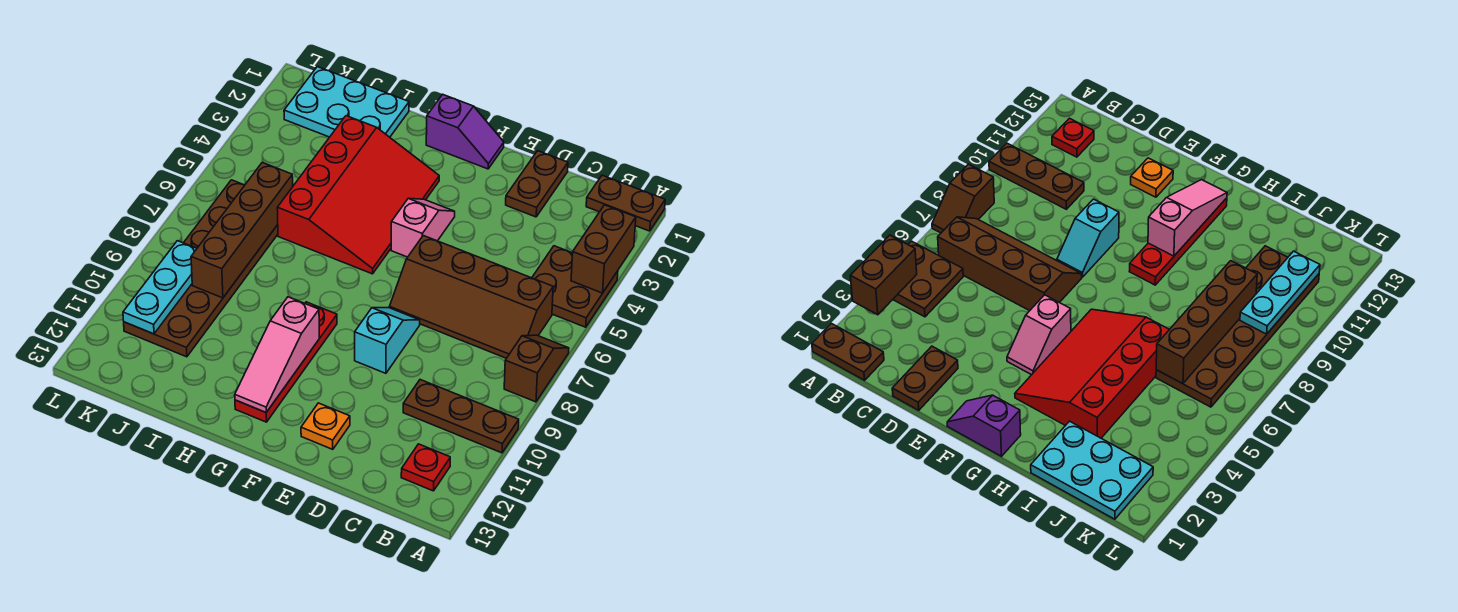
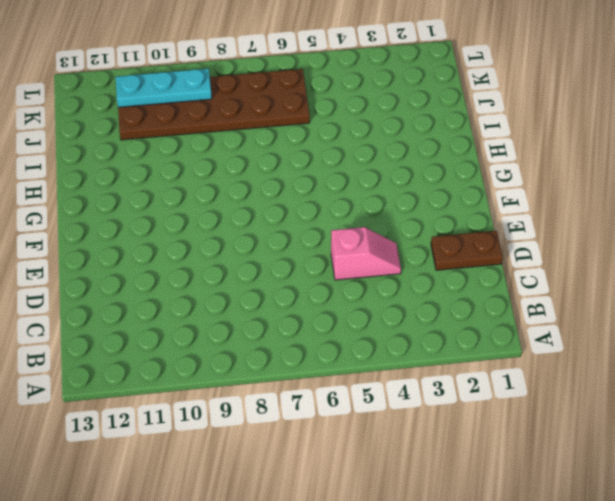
pink slope D4:D5 level 1 top 5 -> pink slope F4:F5 level 1 top 5
none -> brown plate A1:B1 level 1
none -> brown plate A4:B5 level 1
none -> brown slope A7:A8 level 1 top 8

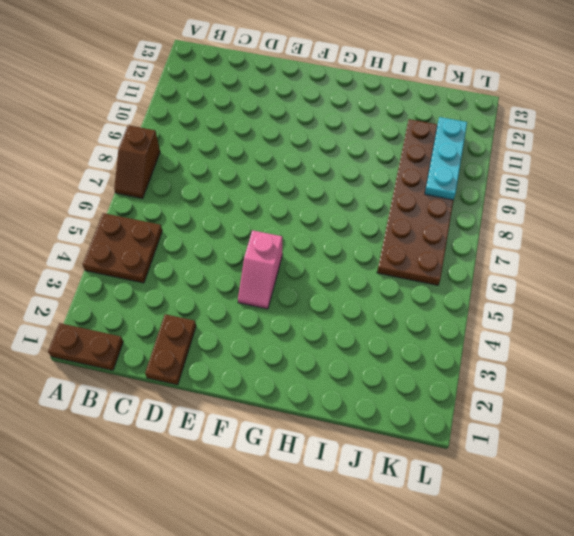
none -> brown plate A10:C10 level 1
none -> brown slope B6:E7 level 1 top 6
none -> red plate B12 level 1

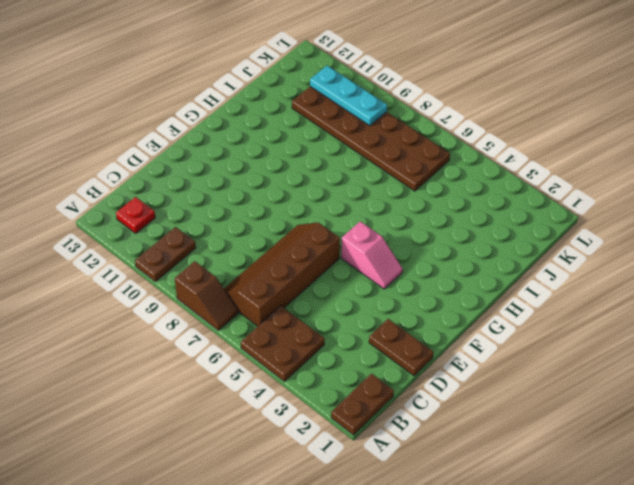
brown plate A10:B10 level 1 -> brown plate A10:C10 level 1
none -> cyan slope E8:E9 level 1 top 9
none -> orange plate E12 level 1
none -> purple slope F1:G1 level 1 top G

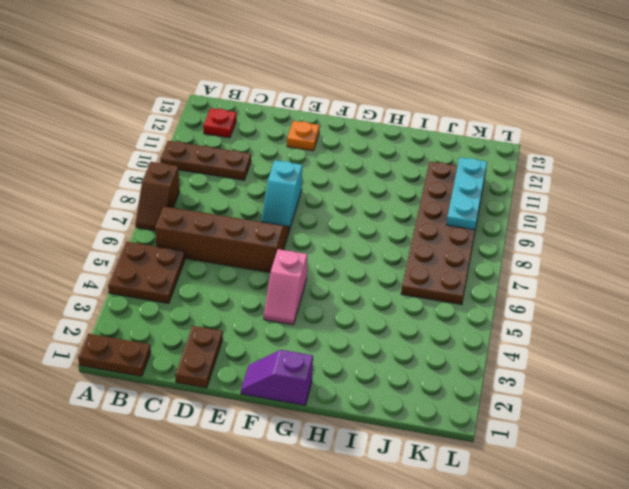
none -> red slope G3:I6 level 1 top I
none -> red plate G9:G12 level 1
none -> cyan plate I1:K2 level 1

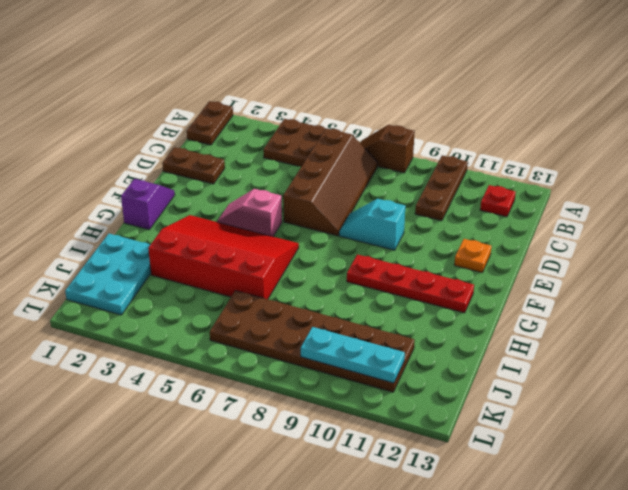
none -> brown brick A3:A4 level 2
none -> pink slope G10:G12 level 2 top 10
none -> brown brick J6:J9 level 2

